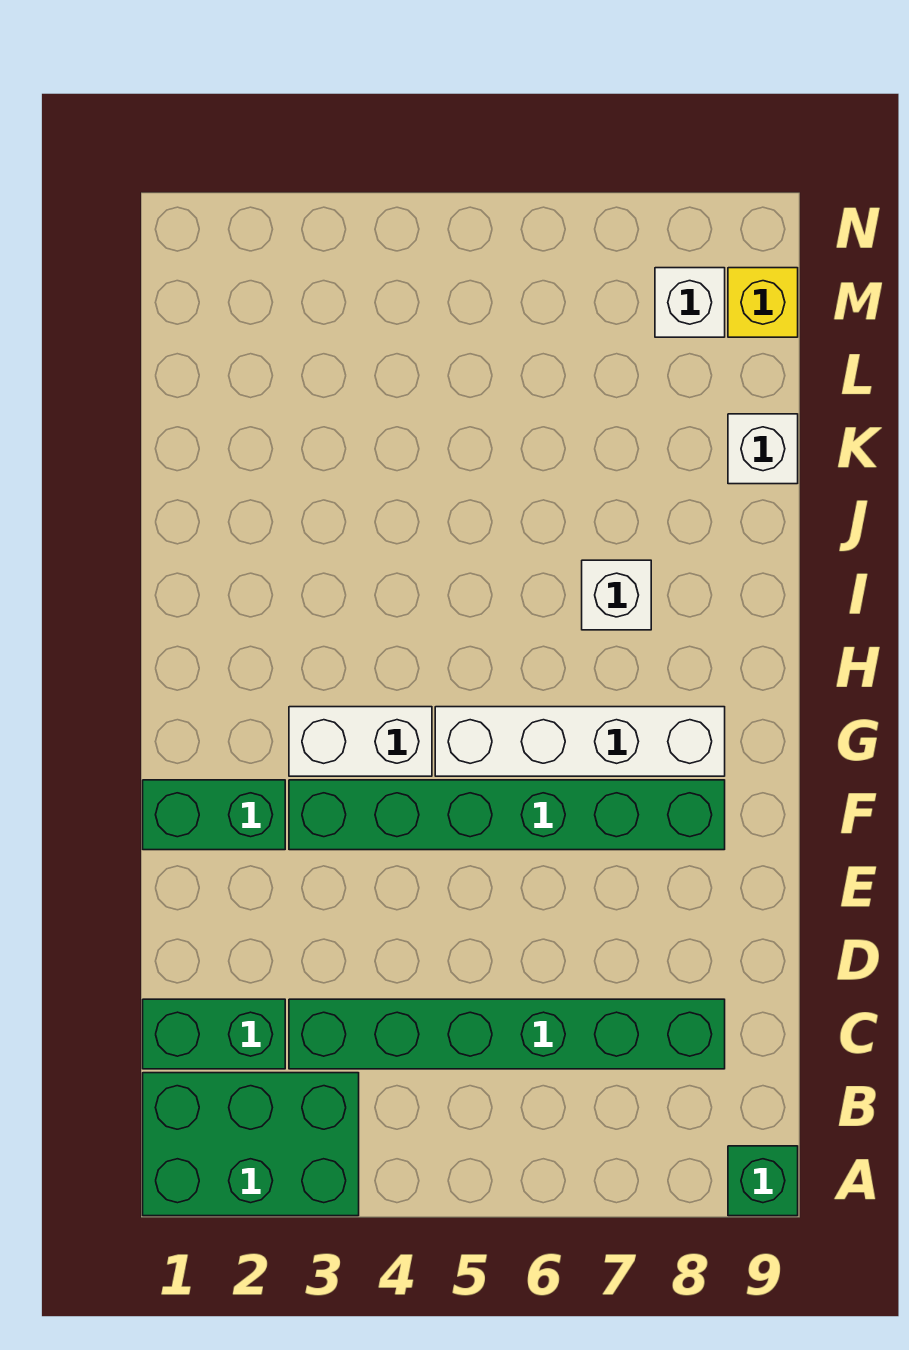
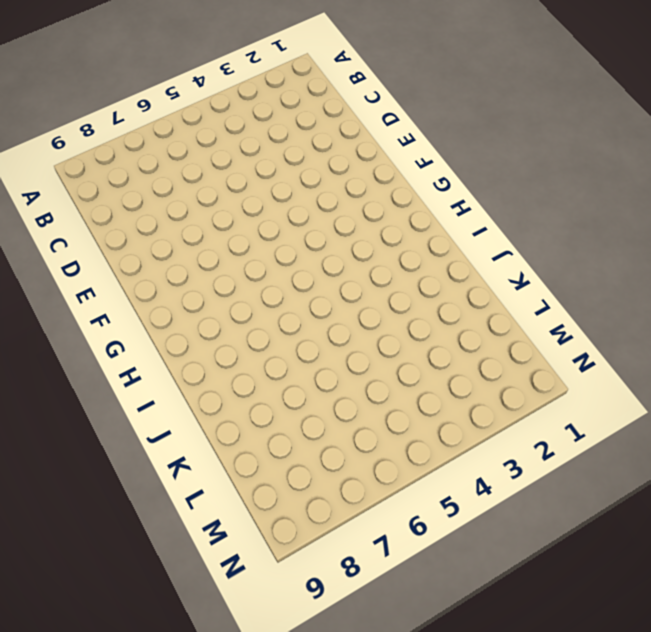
none -> green brick A1:B3 level 1
none -> green brick A9 level 1
none -> green brick C1:C2 level 1

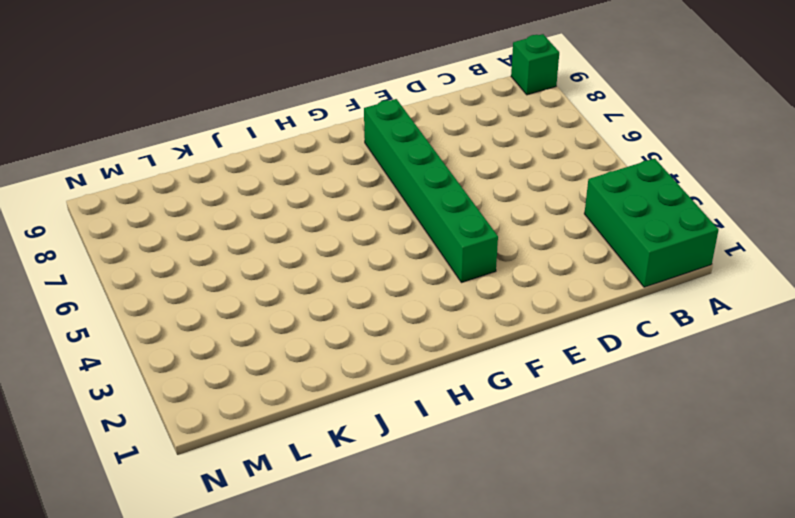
none -> green brick C1:C2 level 1
none -> green brick C3:C8 level 1
none -> green brick F1:F2 level 1

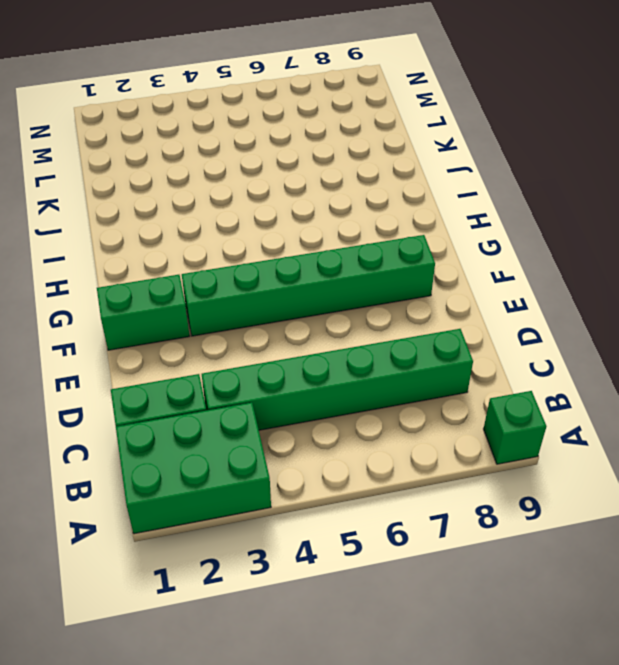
none -> white brick G3:G4 level 1
none -> white brick G5:G8 level 1
none -> white brick I7 level 1

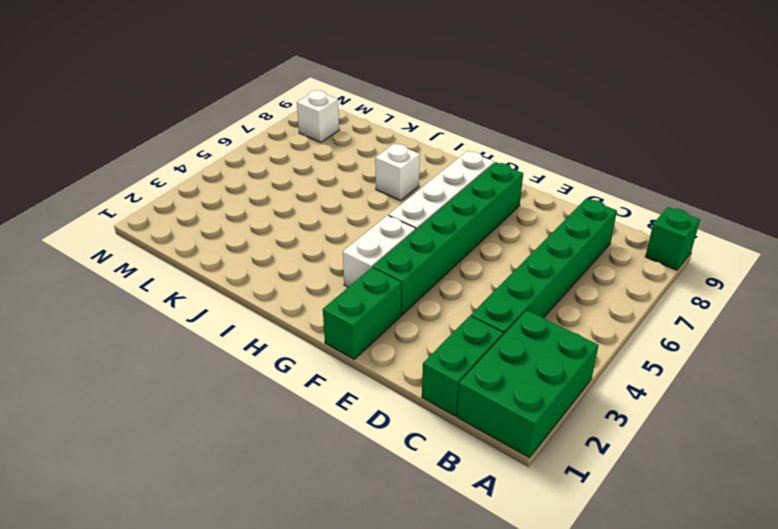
none -> white brick K9 level 1
none -> yellow brick M9 level 1

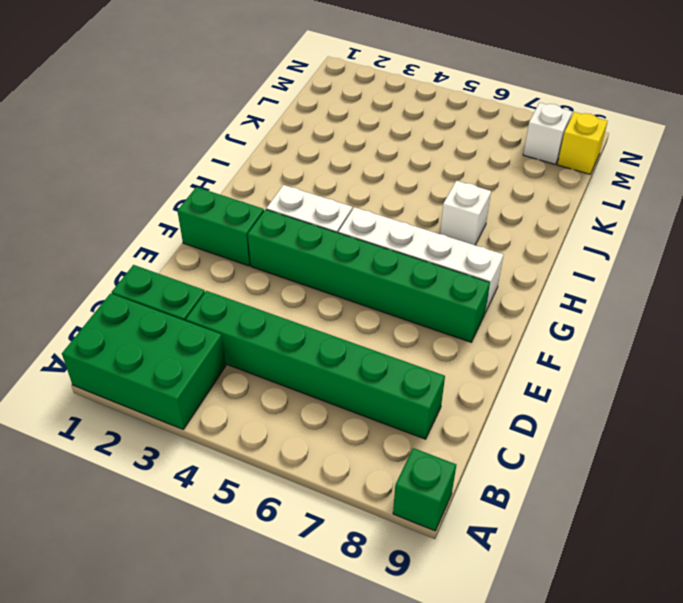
none -> white brick K9 level 1

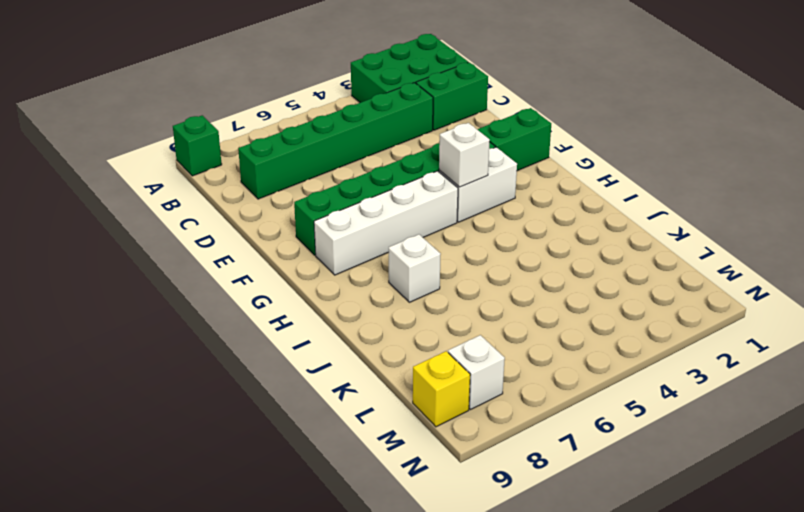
white brick G4 level 2 -> white brick K9 level 1

